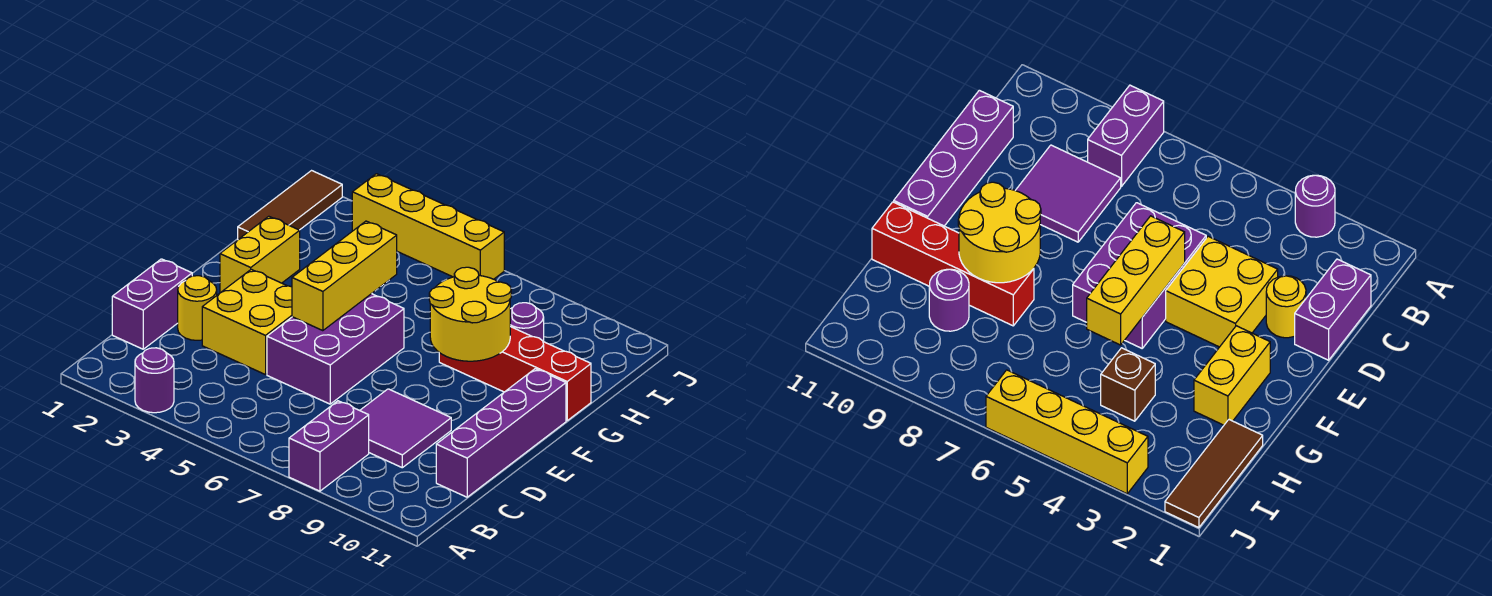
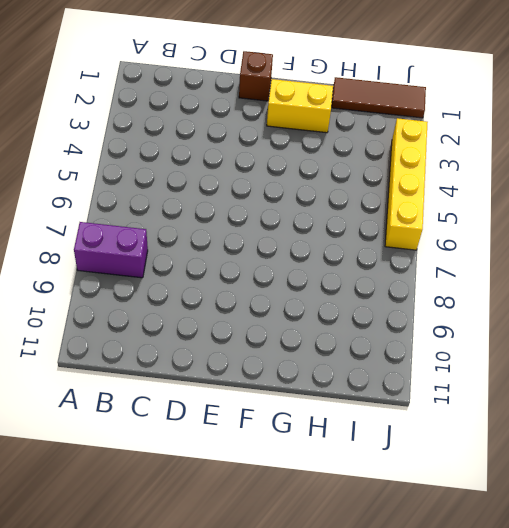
brown brick E1 level 1 -> brown brick H4 level 1
none -> purple round brick A3 level 1
none -> purple brick C1:D1 level 1
none -> purple tile C8:D9 level 1

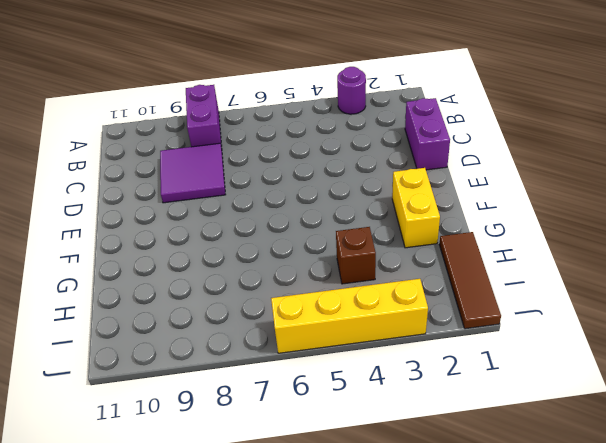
none -> purple brick C11:F11 level 1
none -> yellow round brick D2 level 1
none -> yellow brick D3:E4 level 1

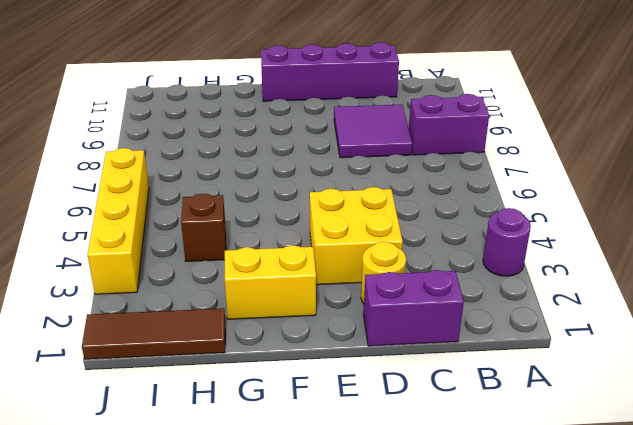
none -> purple brick D5:F6 level 1
none -> red brick G8:G11 level 1
none -> purple round brick H9 level 1

